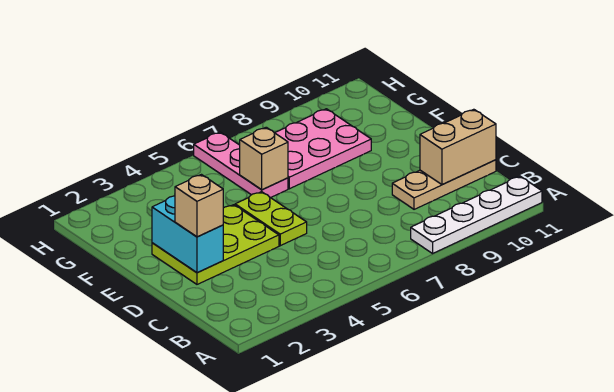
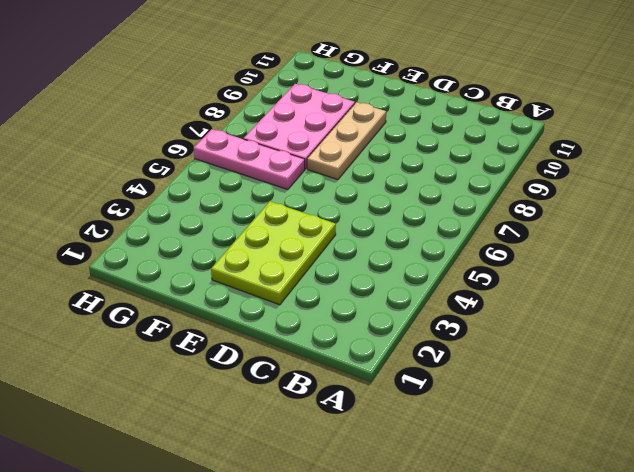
tan plate E7:E9 level 1 -> tan plate C9:C11 level 1
none -> white plate A8:A11 level 1
none -> lime plate D5:E5 level 1

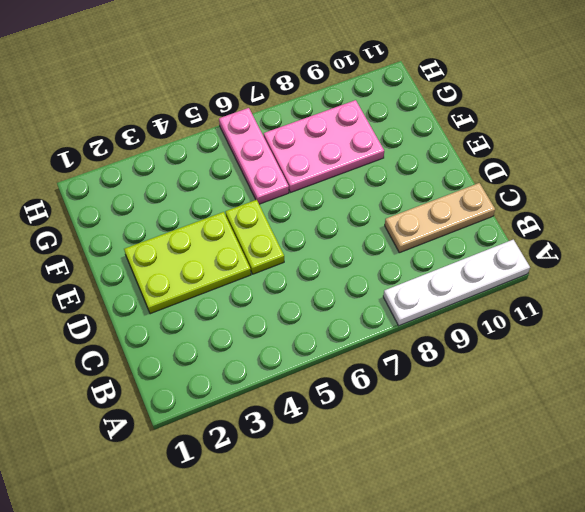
none -> tan brick C10:C11 level 2
none -> cyan brick D2:E2 level 2

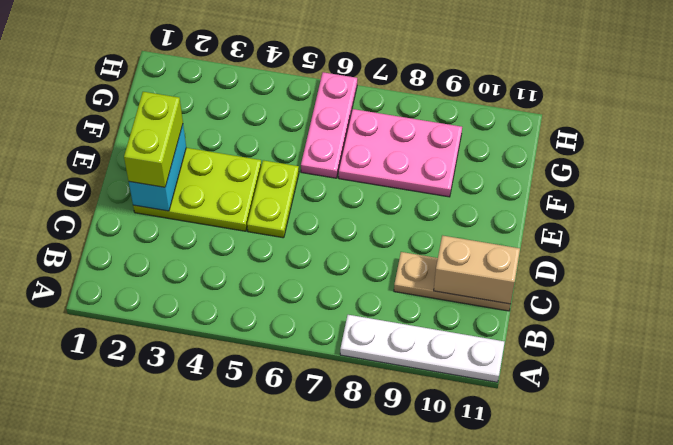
lime brick D2:E2 level 3 -> tan brick D2 level 3
none -> tan brick F6 level 2

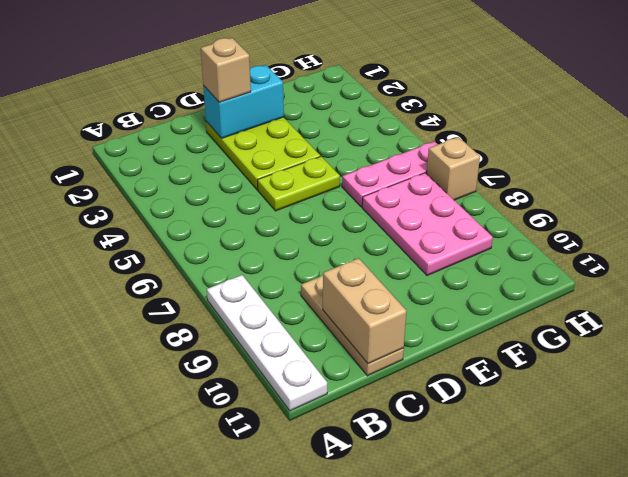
tan brick H7 level 1 -> tan brick F6 level 2

